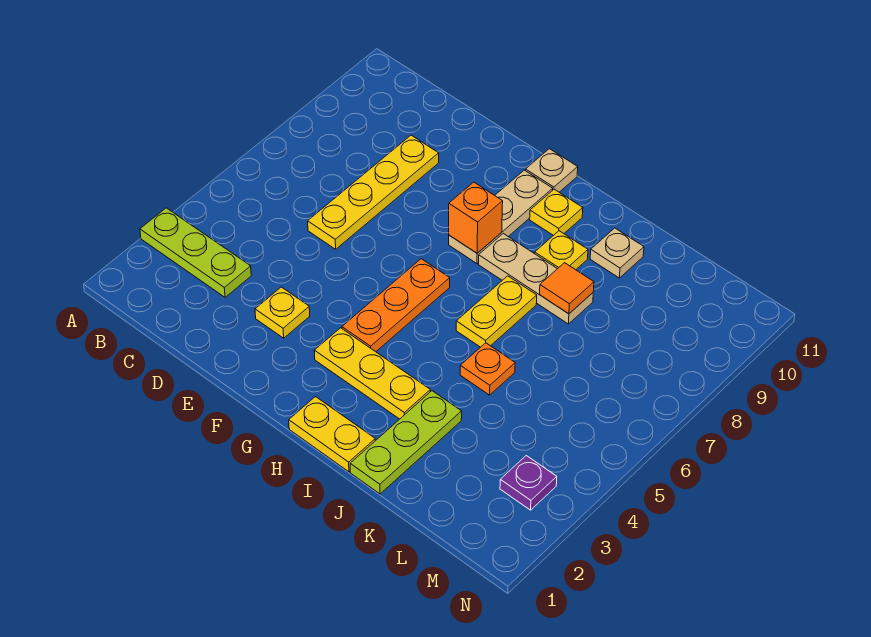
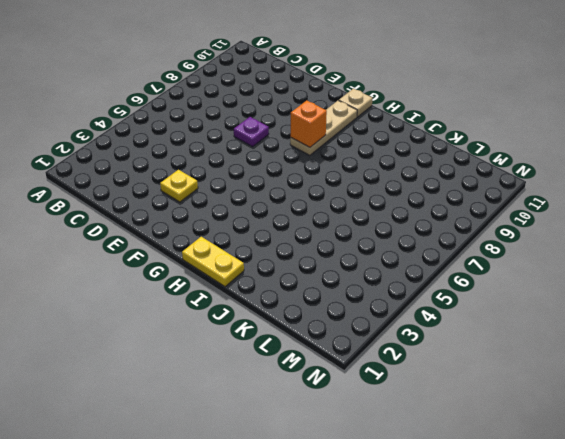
purple plate E7 level 1 -> purple plate M3 level 1
none -> lime plate A3:C3 level 1
none -> yellow plate D6:D9 level 1
none -> yellow plate G3:I3 level 1

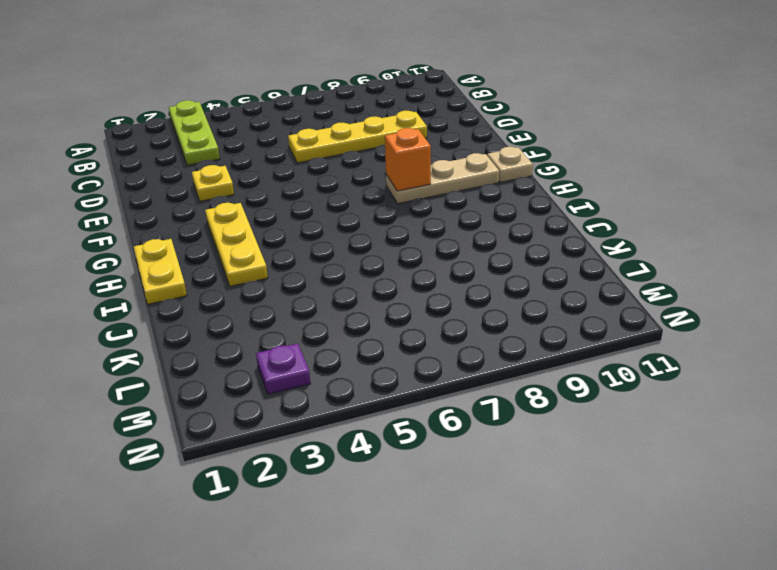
none -> orange plate G4:G6 level 1
none -> tan plate H8:J8 level 1
none -> yellow plate H10 level 1

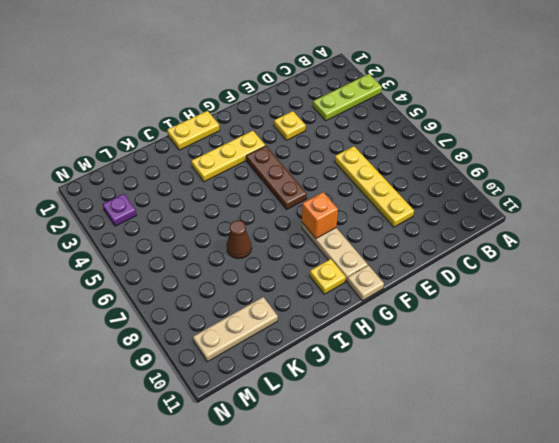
brown plate G4:G6 level 1 -> orange plate G4:G6 level 1
brown cone J7 level 1 -> none
tan plate K10:M10 level 1 -> tan plate H8:J8 level 1
none -> yellow plate I6:I7 level 1
none -> yellow plate I9 level 1
none -> lime plate J1:J3 level 1

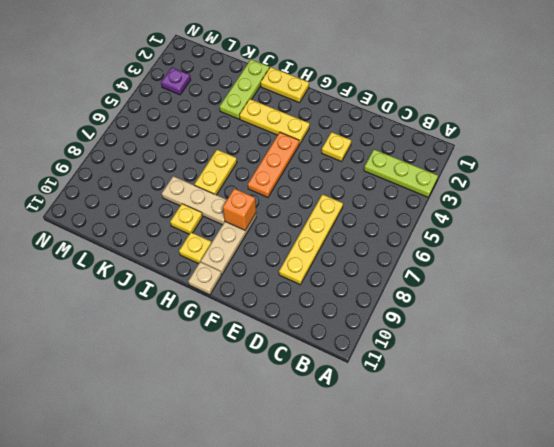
none -> orange plate J5 level 1
none -> tan plate J10 level 1
none -> orange tile J8 level 2

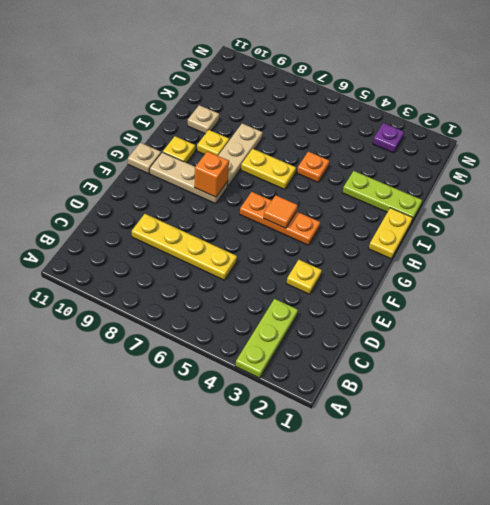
orange tile G5 level 2 -> orange tile J8 level 2
none -> yellow plate G3:I3 level 1

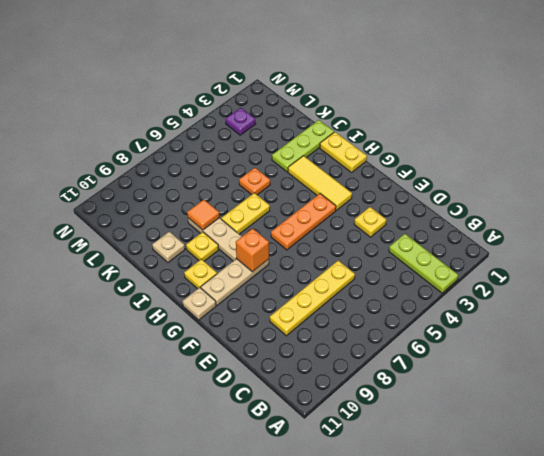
yellow tile G3:I3 level 1 -> yellow plate G3:I3 level 1

